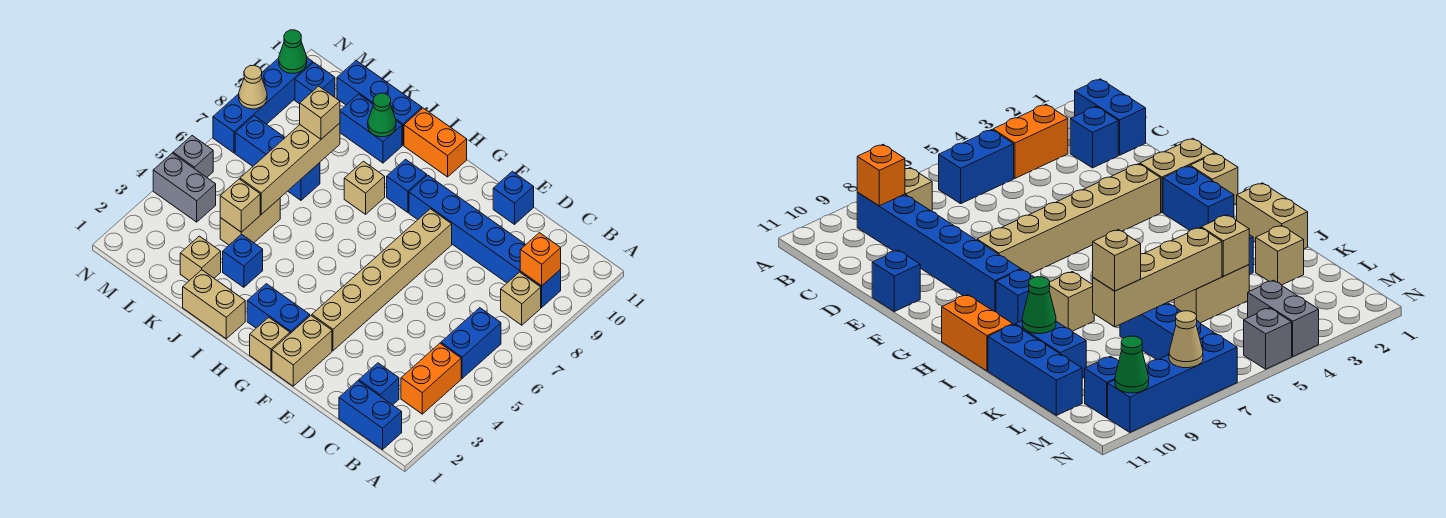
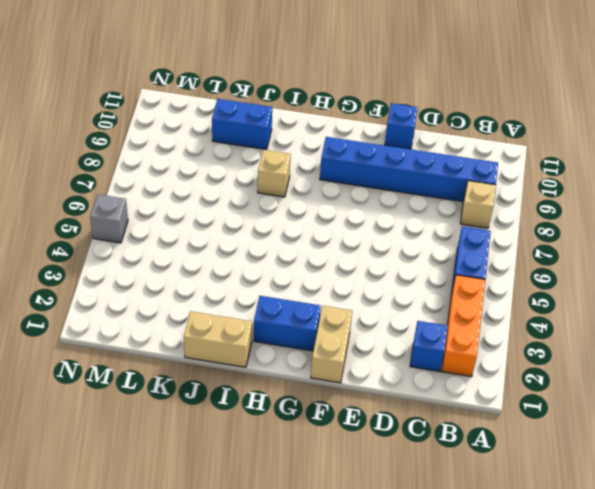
orange brick B2:B4 level 1 -> orange brick B3:B4 level 1
none -> blue brick B1:C1 level 1
none -> tan brick F3:F8 level 1
none -> tan brick G1 level 1
none -> blue brick H9 level 1

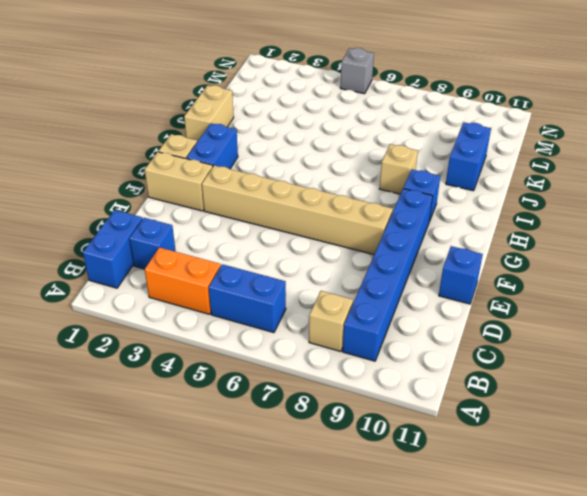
none -> orange brick H11:I11 level 1
none -> blue brick J3 level 1
none -> blue brick J11:L11 level 1
none -> tan brick K2 level 1

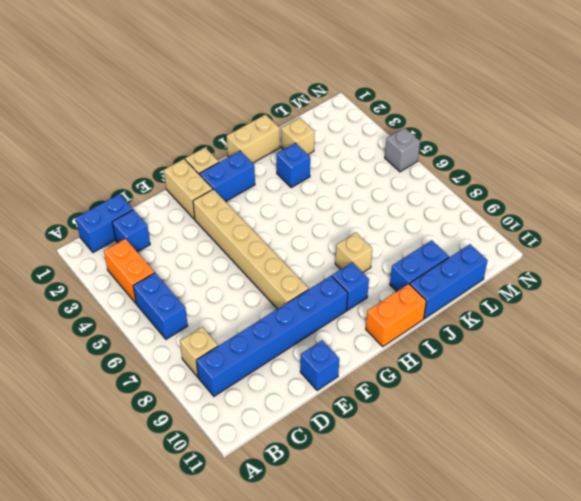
none -> tan brick K4:K5 level 1
none -> blue brick K7:M7 level 1
none -> grey brick M4:N4 level 1
none -> blue brick M10 level 1

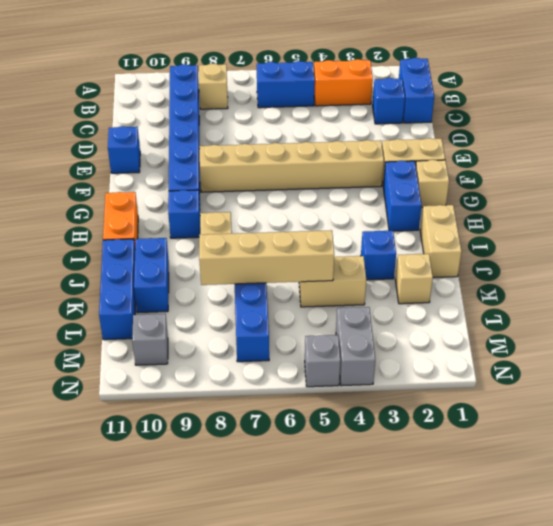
grey brick M10 level 1 -> blue brick M10 level 1
none -> blue brick N7:N10 level 1
none -> orange brick B9 level 2
none -> green cone J10 level 2
none -> tan brick K4 level 2

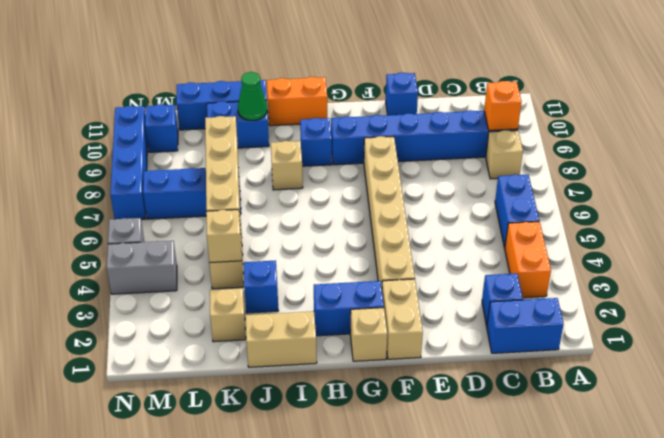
none -> tan cone N8 level 2
none -> green cone N10 level 2
none -> tan brick K8 level 3

